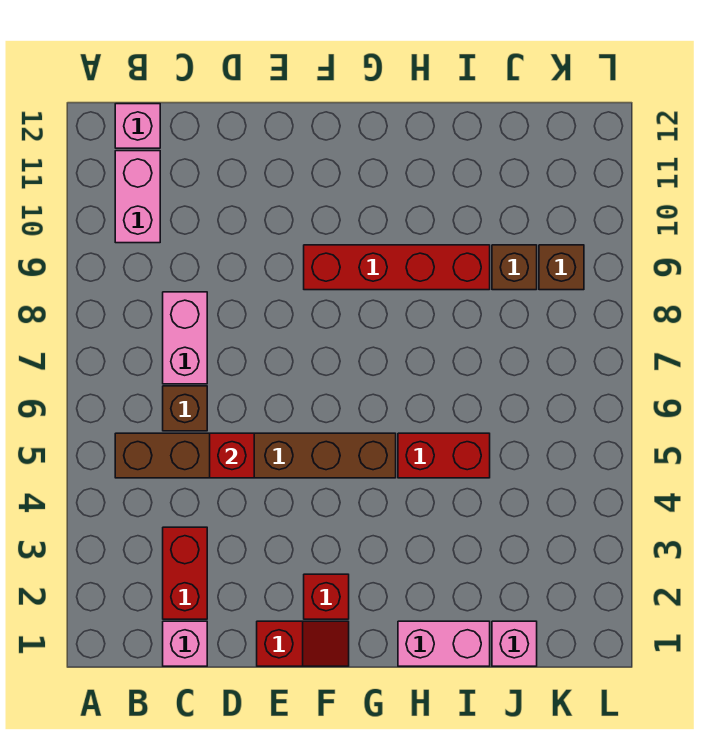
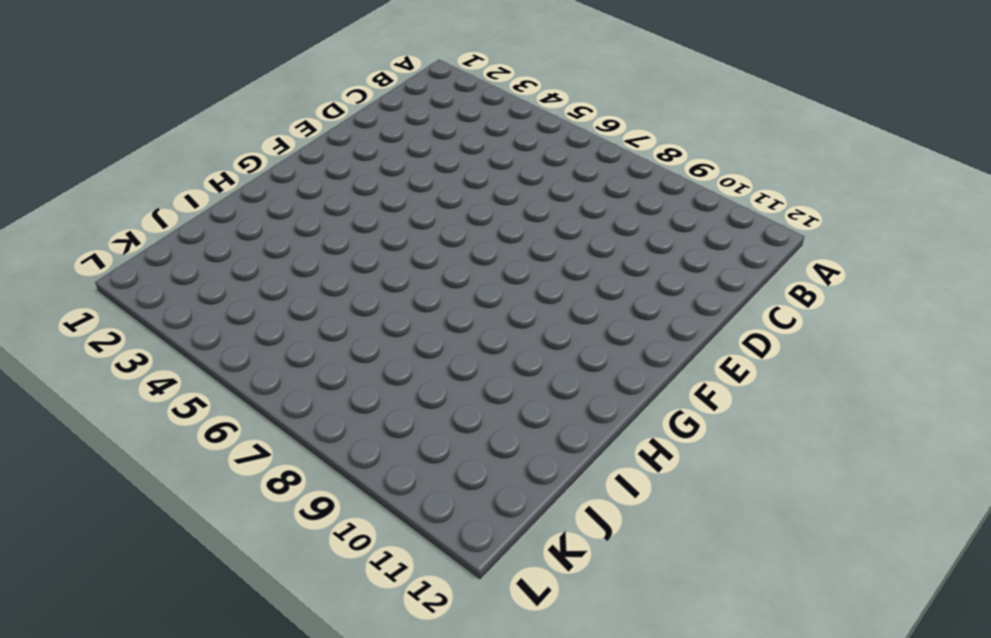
none -> brown brick B5:G5 level 1
none -> pink brick B10:B11 level 1
none -> pink brick B12 level 1

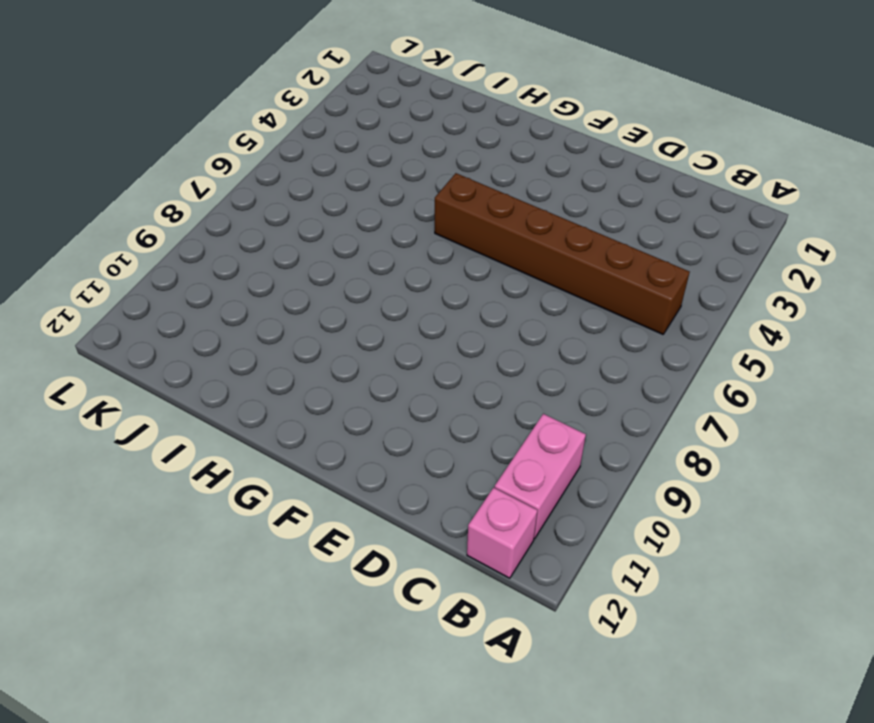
none -> pink brick C1 level 1
none -> red brick C2:C3 level 1
none -> brown brick C6 level 1

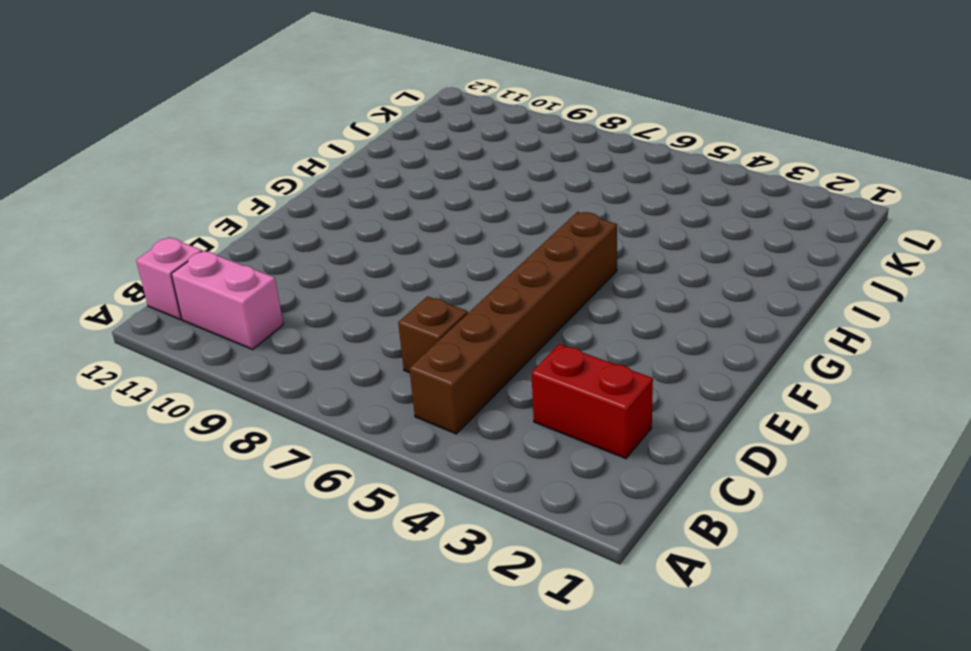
none -> pink brick C1 level 1
none -> pink brick C7:C8 level 1
none -> red slope E1:F1 level 1 top E

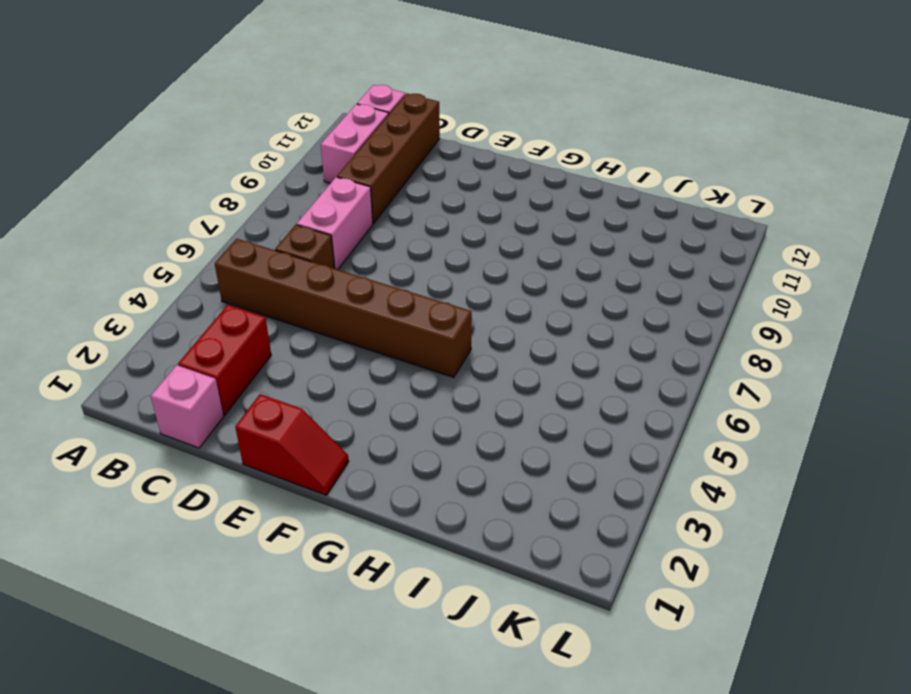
brown brick C9:C12 level 1 -> none
none -> red brick F2 level 1
none -> red brick F9:I9 level 1
none -> pink brick H1:I1 level 1

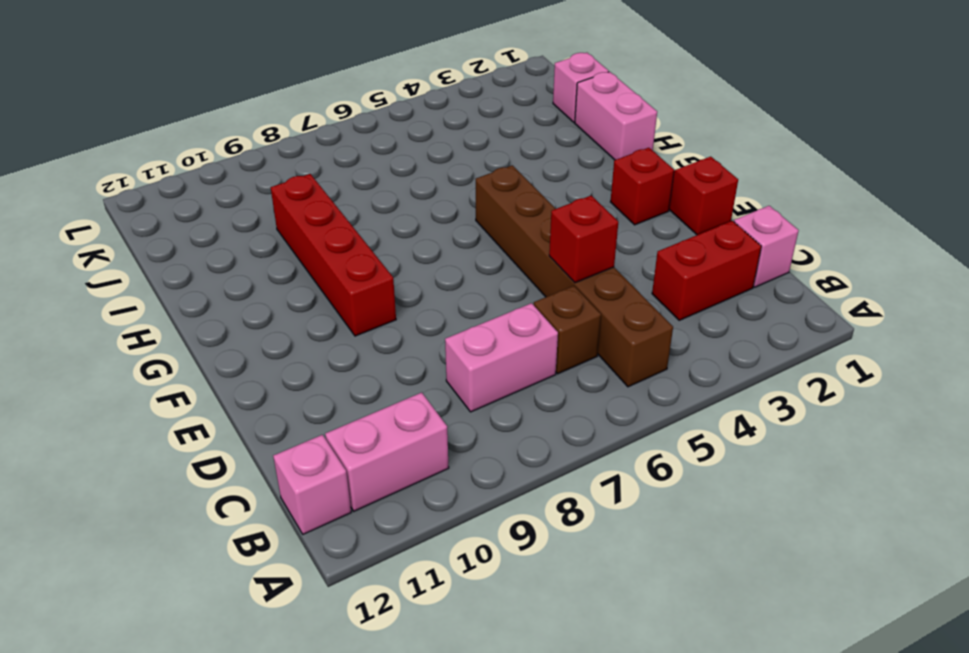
none -> red brick H5:I5 level 1
none -> brown brick J9 level 1
none -> brown brick K9 level 1

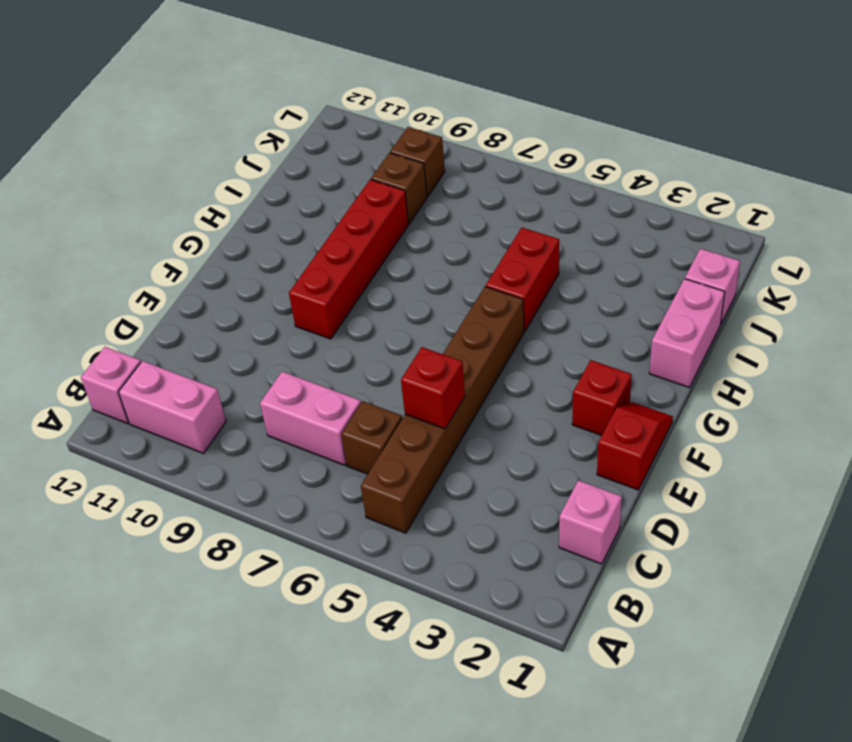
none -> red brick C2:C3 level 1

